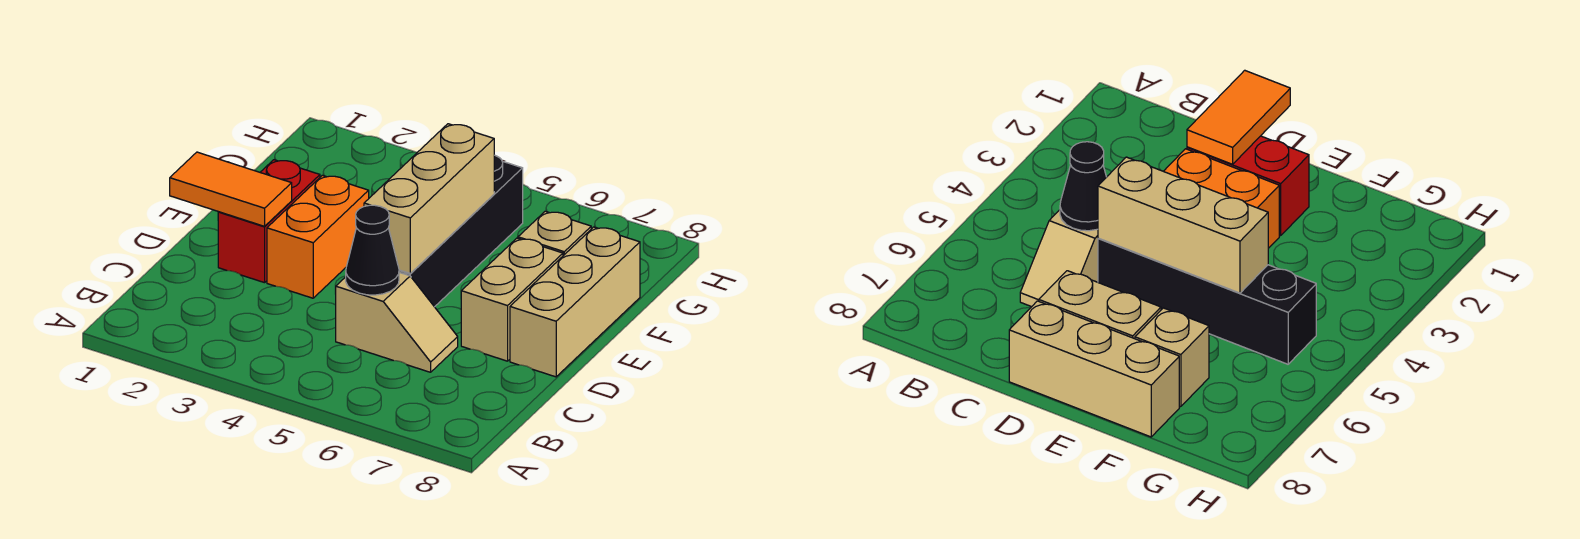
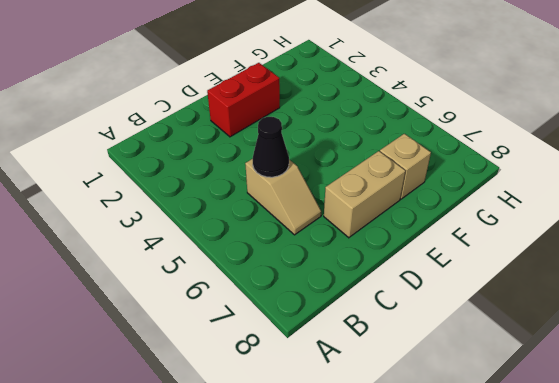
none -> orange brick D3:E3 level 1
none -> black brick D5:G5 level 1

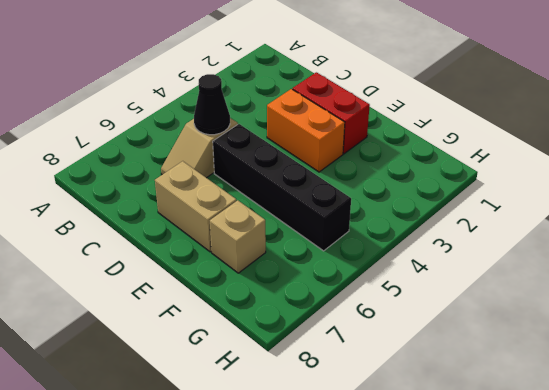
none -> tan brick D8:F8 level 1
none -> orange tile D1:D2 level 2

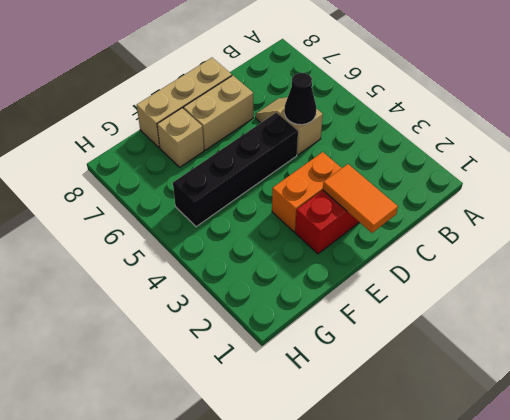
none -> tan brick D5:F5 level 2

